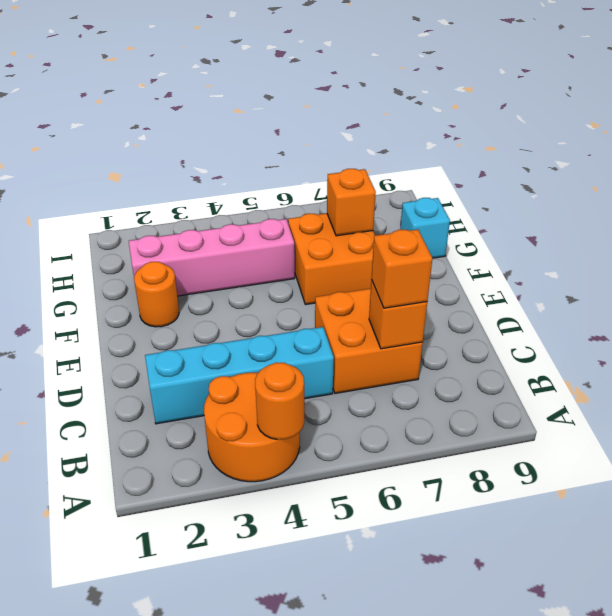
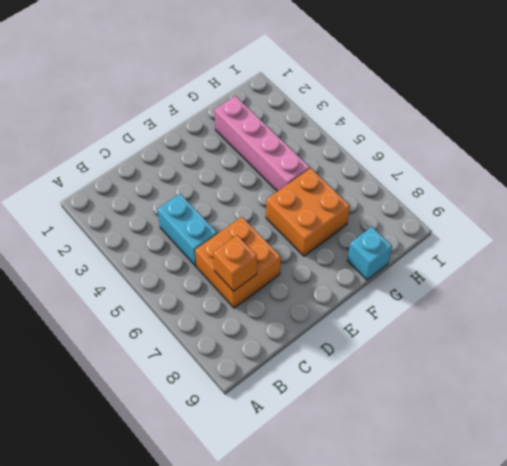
cyan brick C4:C5 level 1 -> cyan brick C2:C5 level 1
none -> orange round brick A3:B4 level 1
none -> orange round brick F2 level 1

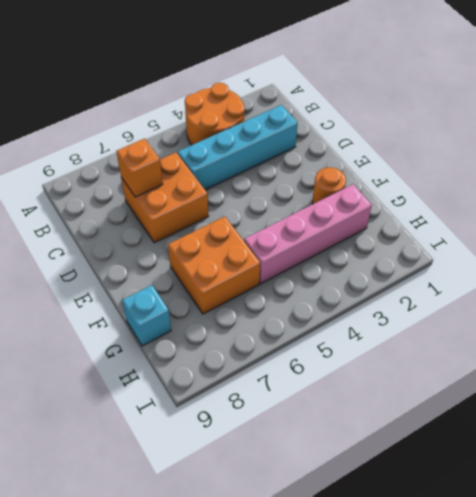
none -> orange round brick A4 level 2
none -> orange brick G7 level 2

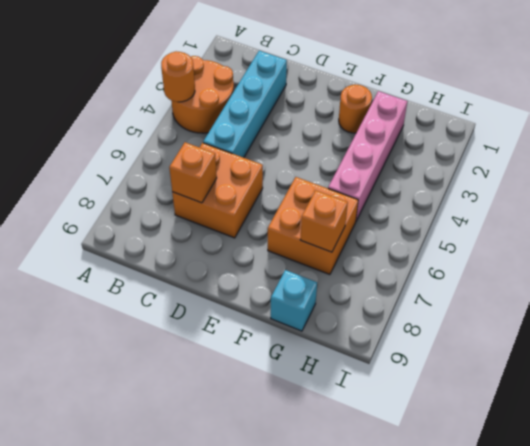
none -> orange brick C7 level 3

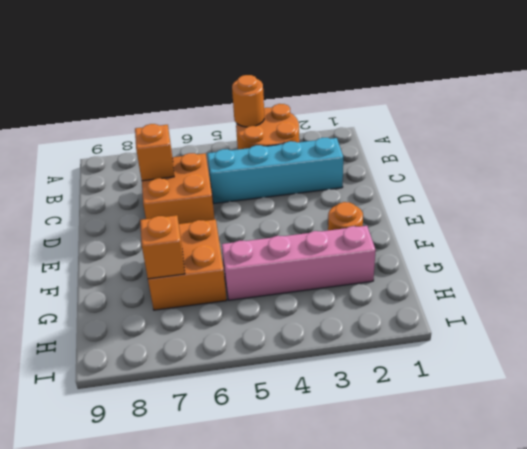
none -> cyan brick G9 level 1
none -> orange brick C7 level 3

